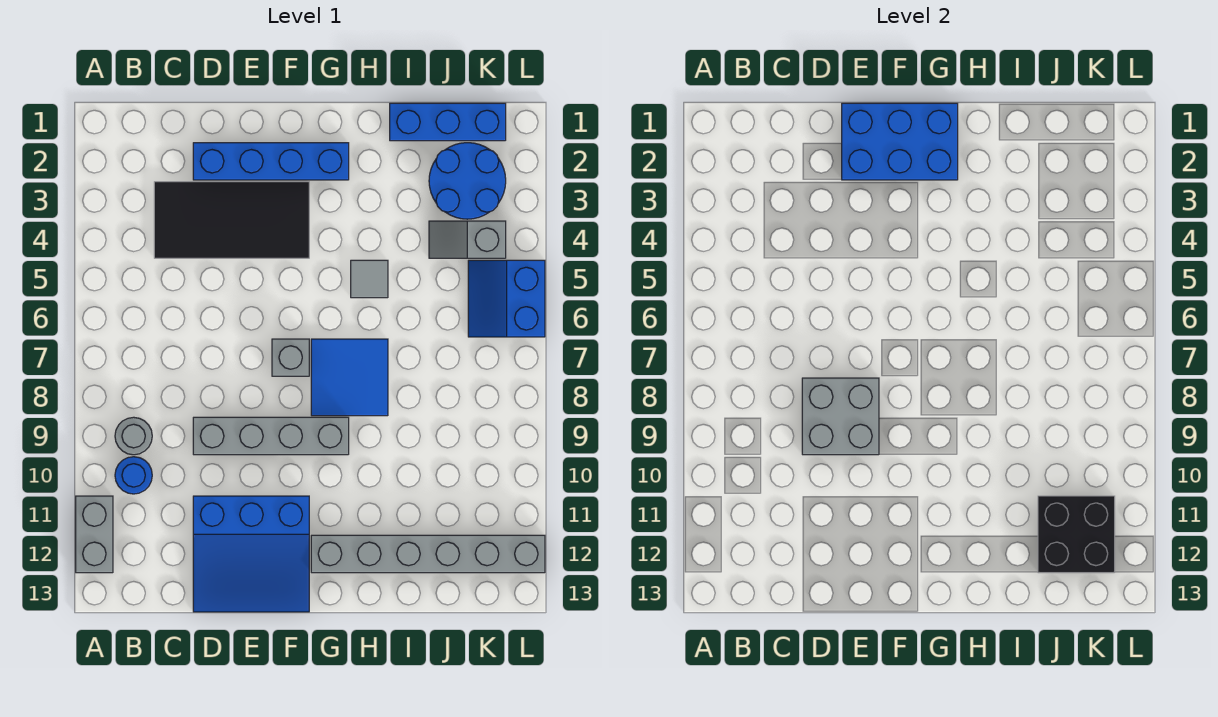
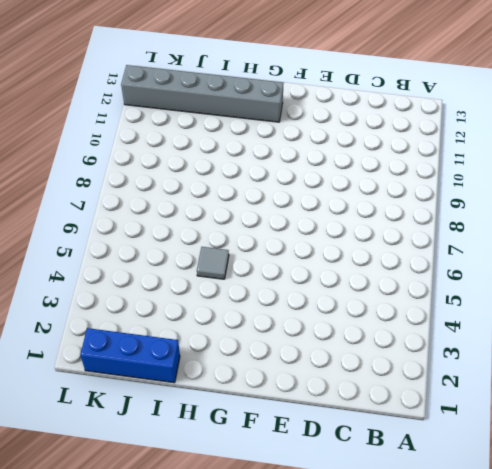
none -> grey brick A11:A12 level 1
none -> grey round brick B9 level 1
none -> blue round brick B10 level 1

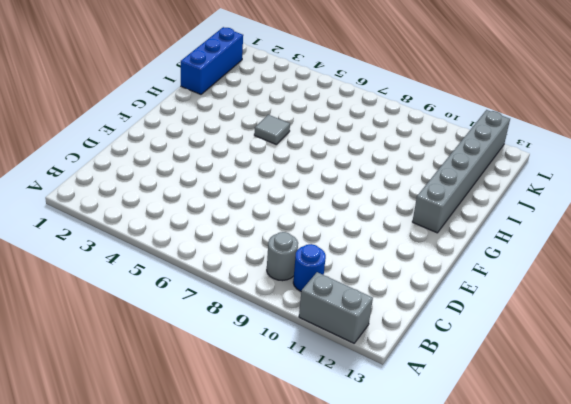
none -> black tile C3:F4 level 1
none -> blue brick D2:G2 level 1
none -> grey brick D9:G9 level 1

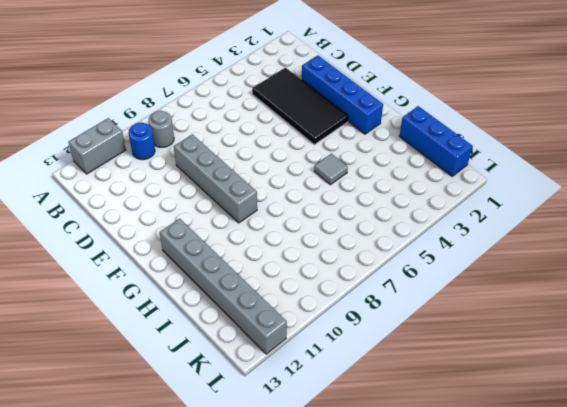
none -> blue slope D11:F13 level 1 top 11
none -> grey brick F7 level 1
none -> blue tile G7:H8 level 1

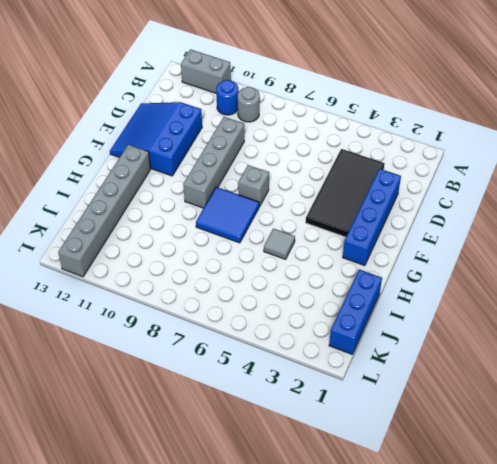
none -> blue round brick J2:K3 level 1
none -> grey slope J4:K4 level 1 top K
none -> blue slope K5:L6 level 1 top L

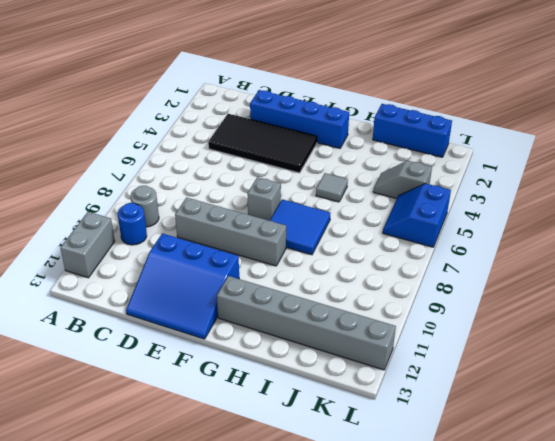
none -> blue round brick J2:K3 level 1
none -> grey brick D8:E9 level 2
none -> blue brick E1:G2 level 2

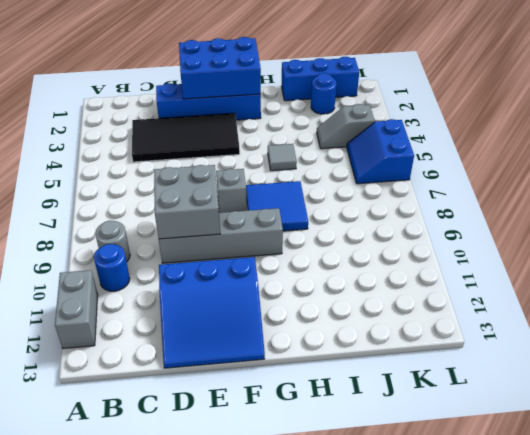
blue round brick J2 level 1 -> blue round brick J2:K3 level 1
none -> grey brick G12:L12 level 1
none -> black brick J11:K12 level 2

